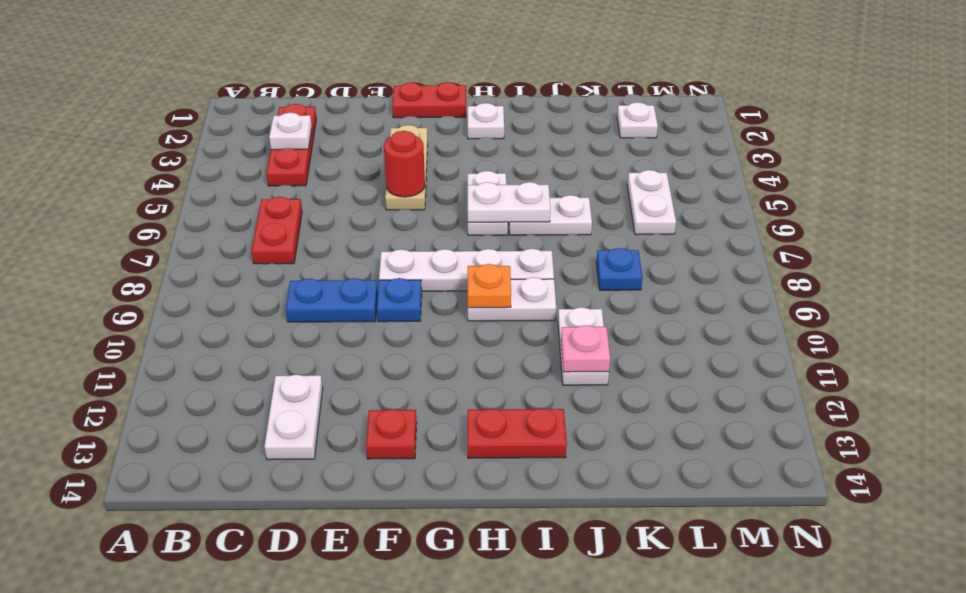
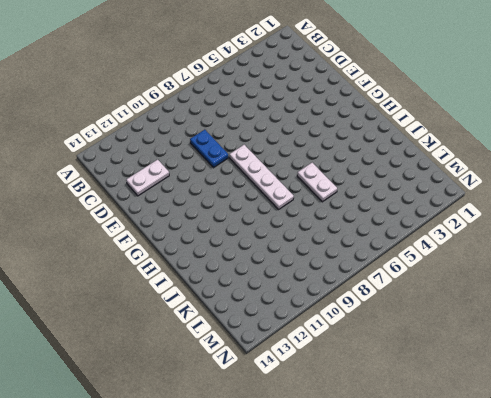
none -> red plate C2:C4 level 1
none -> red plate C6:C7 level 1
none -> red plate F1:G1 level 1

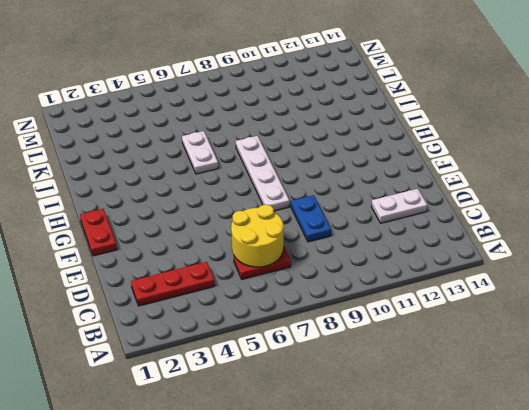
yellow round brick C6:D7 level 2 -> none
none -> tan plate F3:F5 level 1
none -> blue plate F9 level 1
none -> red plate F13 level 1

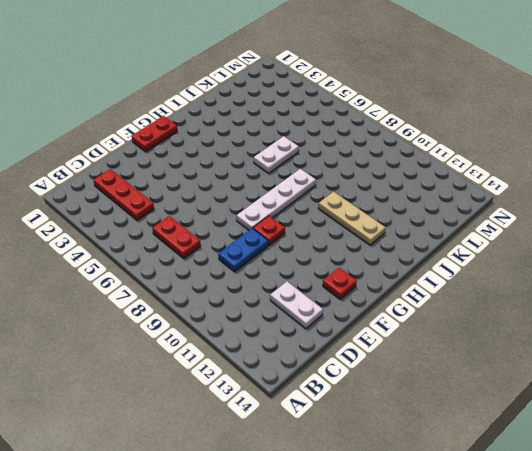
red plate F9 level 1 -> blue plate F9 level 1
tan plate I10:I12 level 1 -> tan plate F3:F5 level 1
none -> white plate H2 level 1
none -> white plate H5:H6 level 1
none -> white plate H9:I9 level 1

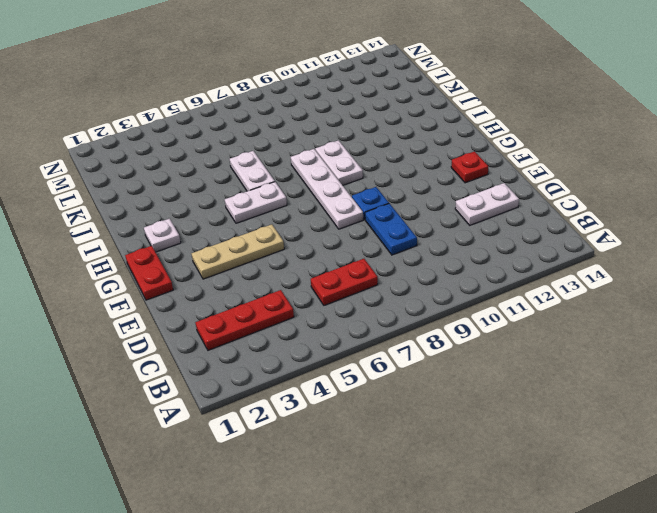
none -> red plate H13:I13 level 1
none -> white plate J10:J11 level 1
none -> blue plate K8 level 1

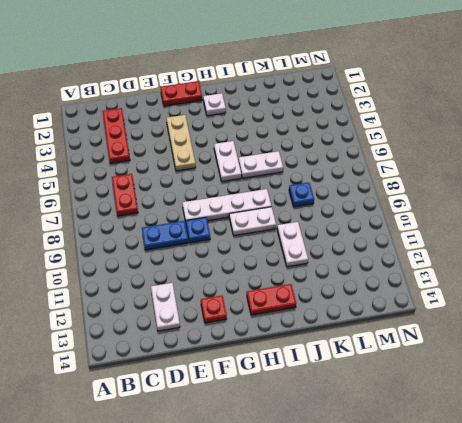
none -> white plate L2 level 1
none -> white plate L5:L6 level 1
none -> white plate C3 level 2

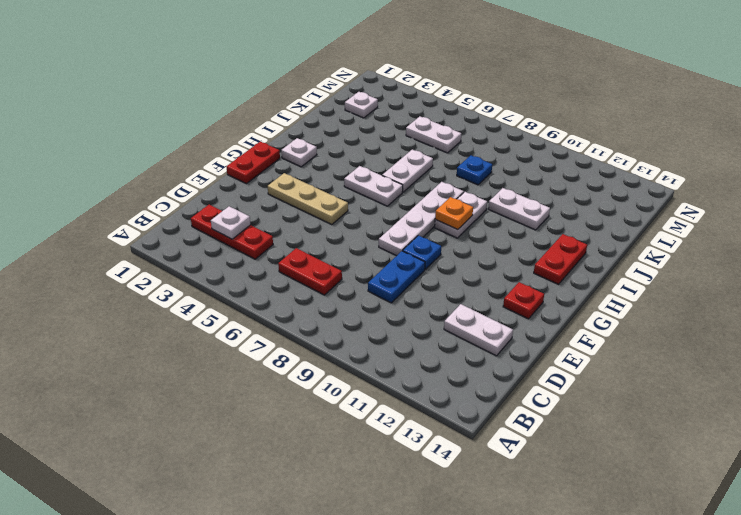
none -> red round brick F5 level 2
none -> white plate H6:I6 level 2
none -> pink plate J11 level 2

